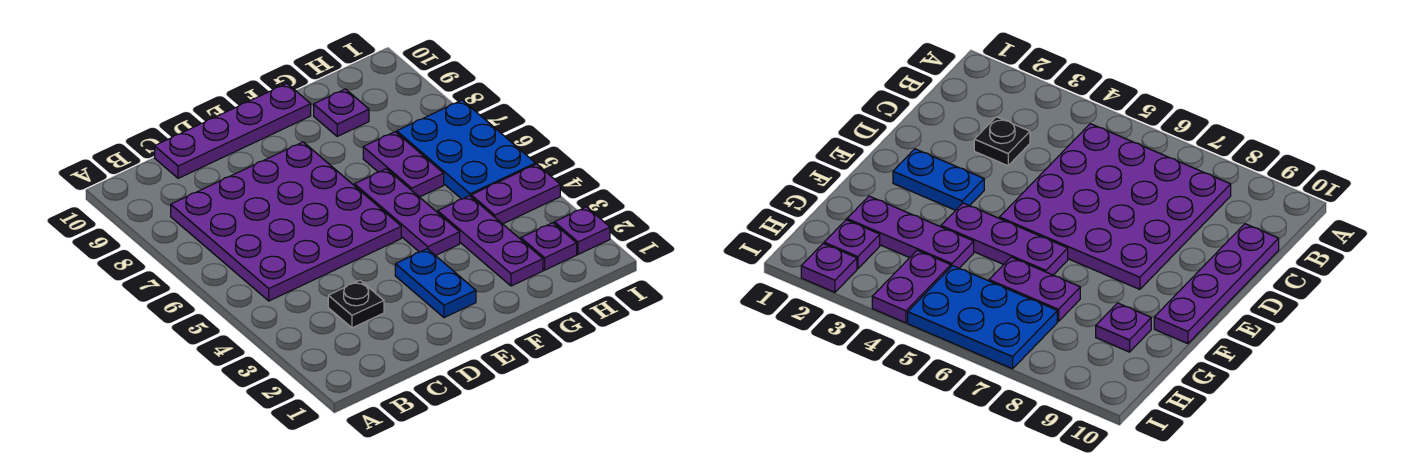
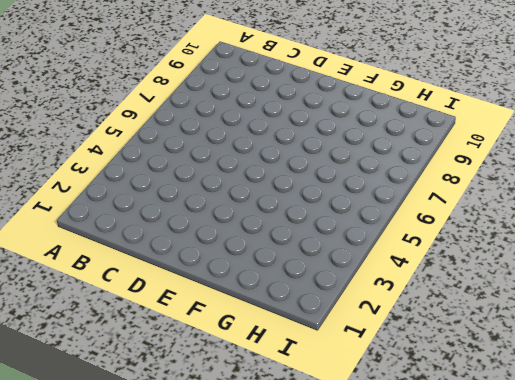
none -> purple plate B5:E8 level 1
none -> black plate C3 level 1
none -> purple plate C10:F10 level 1

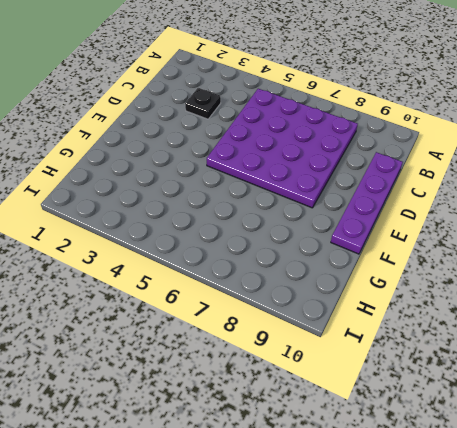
none -> blue plate E2:E3 level 1
none -> purple plate F4:F6 level 1
none -> purple plate G2:G4 level 1

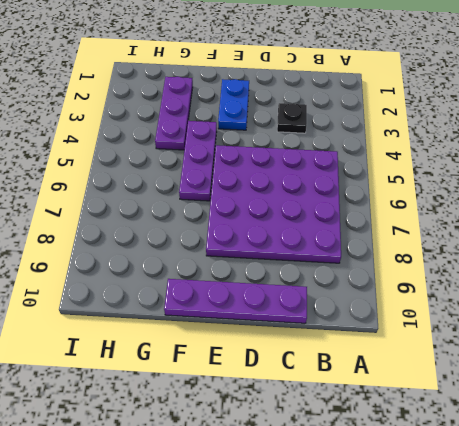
none -> purple plate G6:G7 level 1
none -> purple plate G9 level 1
none -> purple plate H2 level 1

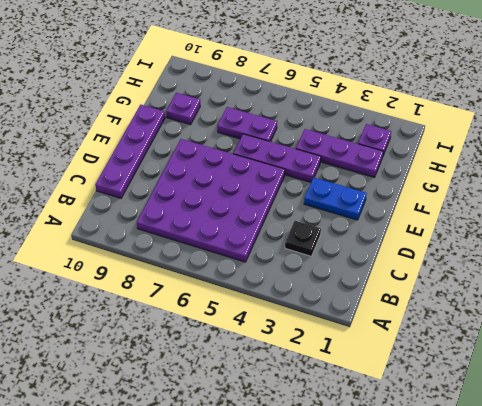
none -> purple plate H4:I4 level 1
none -> blue plate H5:I7 level 1
none -> purple plate I2 level 1

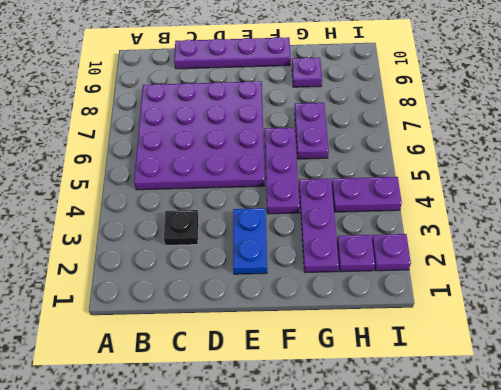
none -> blue plate H5:I7 level 1

